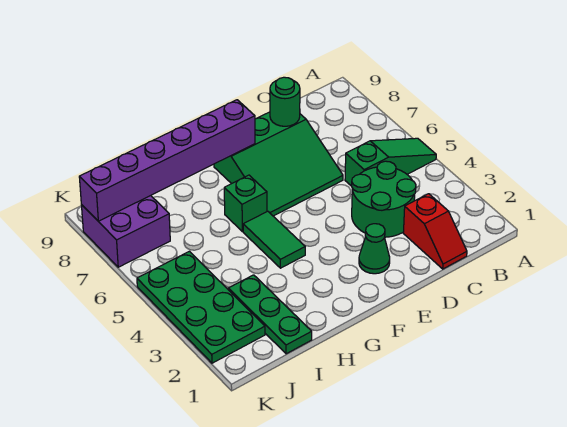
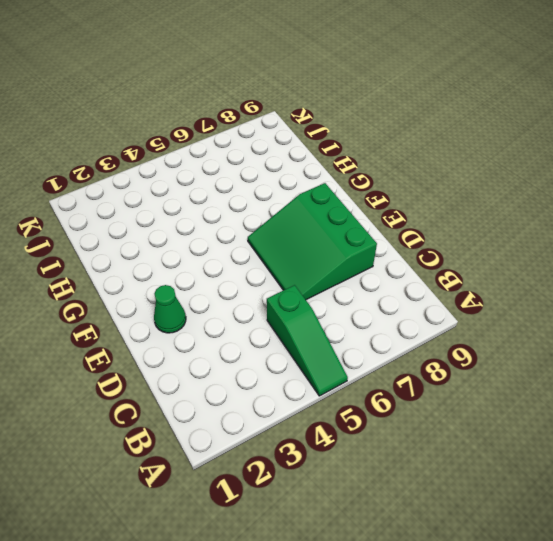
none -> red slope C1:C2 level 1 top 2
none -> green round brick C3:D4 level 1
none -> green tile G4:G5 level 1

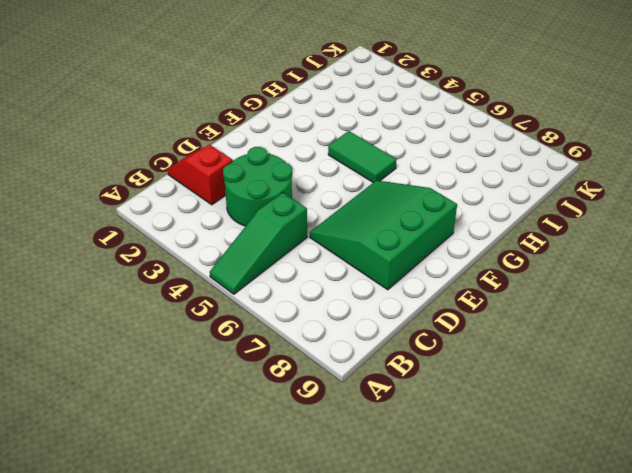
none -> green cone E2 level 1
none -> green brick G6 level 1
none -> green plate I1:I3 level 1

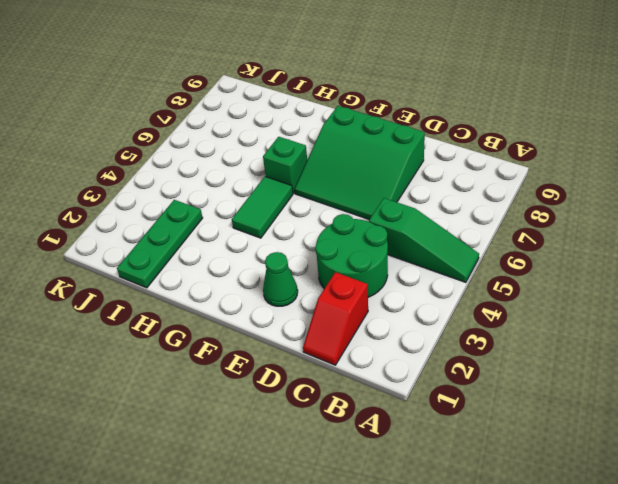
none -> green plate J2:K5 level 1
none -> purple brick J7:K8 level 1
none -> green round brick D8 level 2

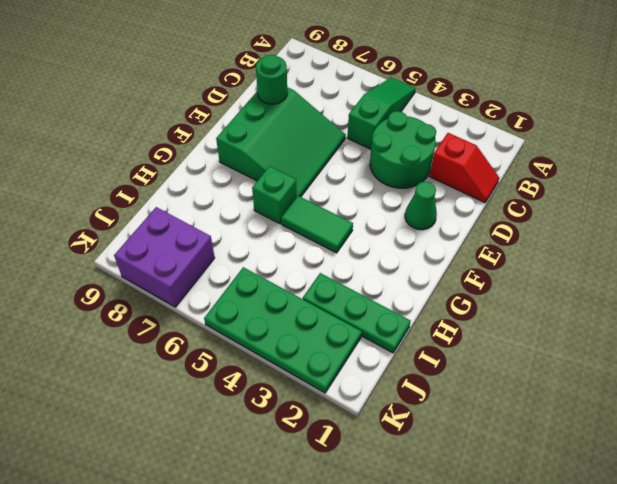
none -> purple brick F8:K8 level 2

